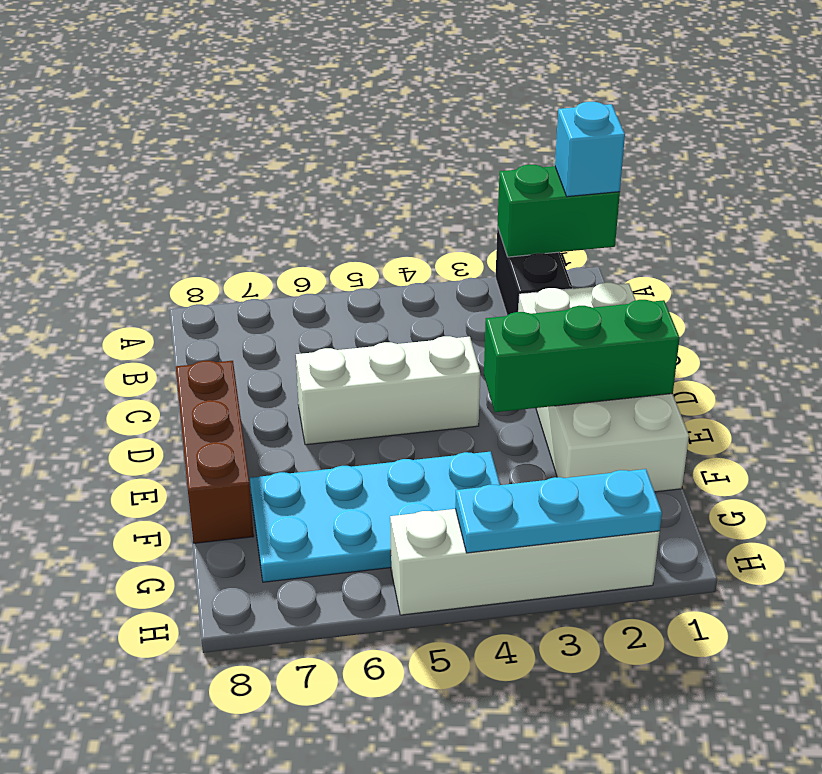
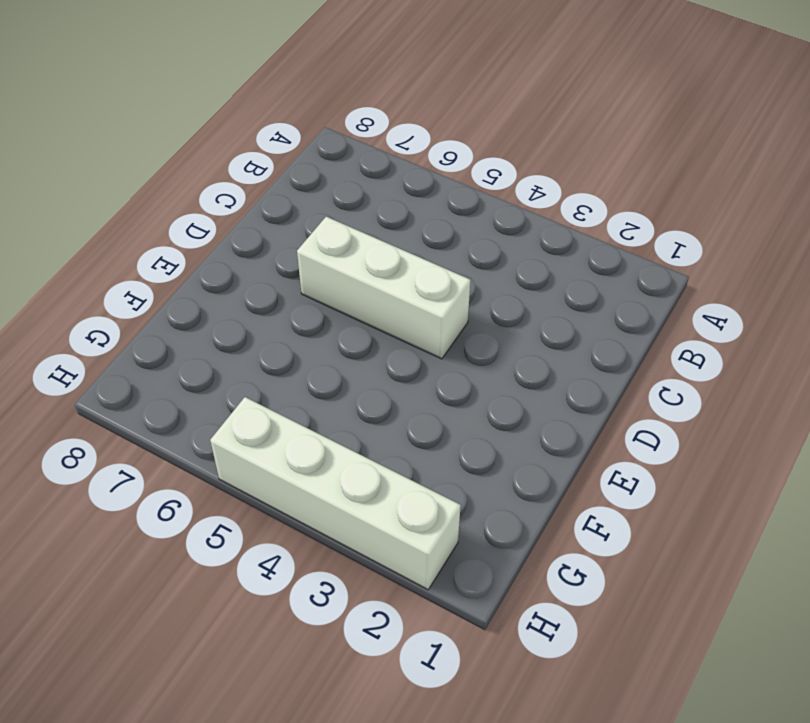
none -> black brick A2:B2 level 1
none -> white brick C1:F2 level 1

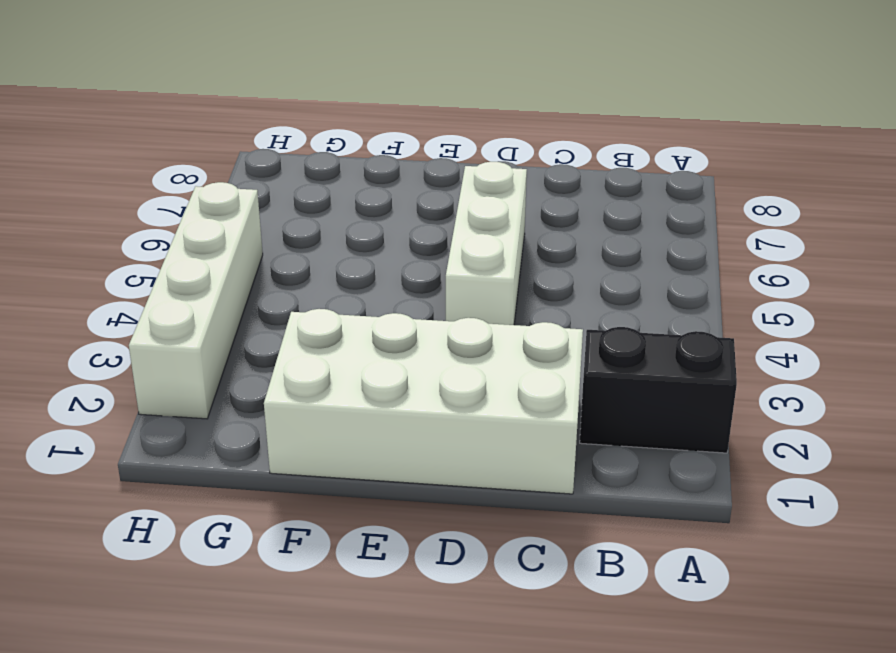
none -> brown brick D8:F8 level 1
none -> cyan plate F4:G7 level 1

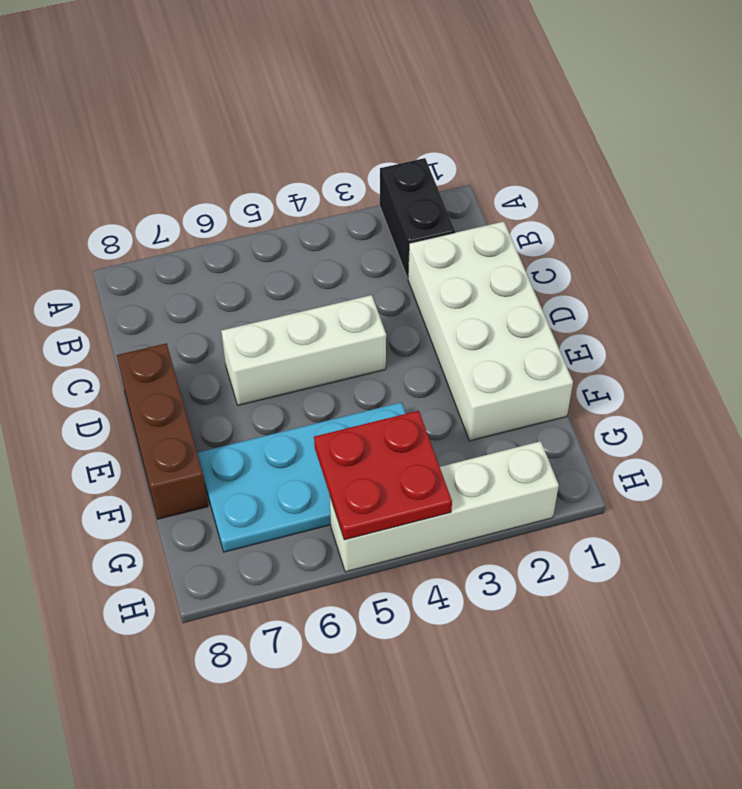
red plate G4:H5 level 2 -> cyan plate H2:H4 level 2
none -> green brick A1:A2 level 2
none -> green brick E1:E3 level 2

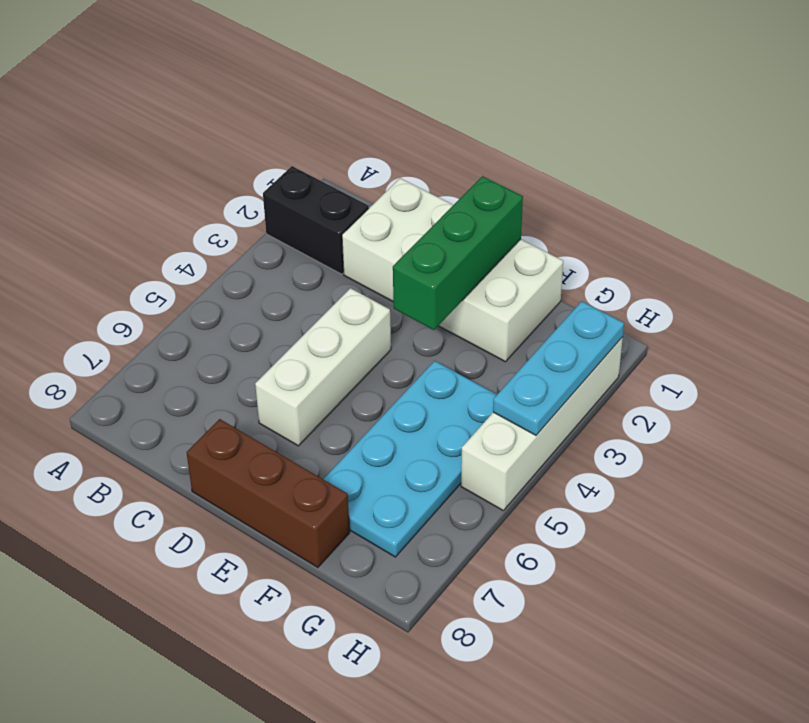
none -> green brick A1:A2 level 2
none -> cyan brick A1 level 3

